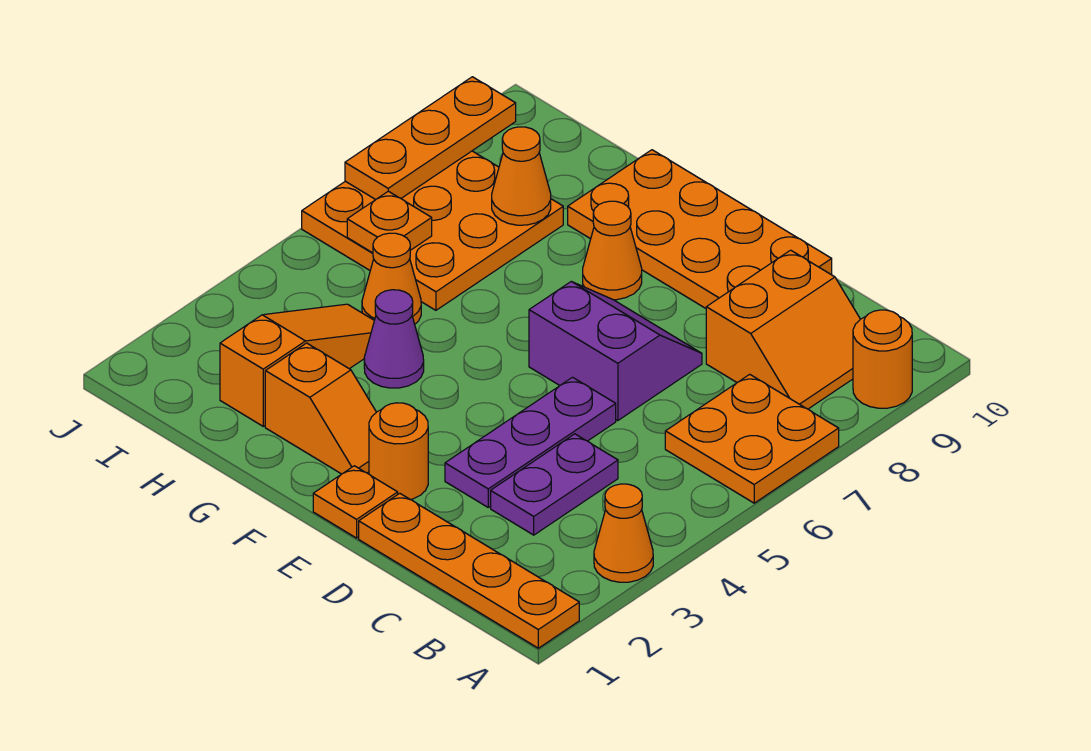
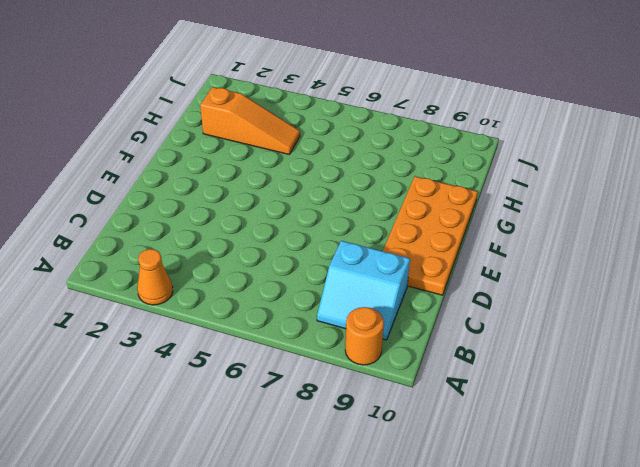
cyan slope B8:C9 level 1 top C -> orange slope B8:C9 level 1 top C
none -> orange plate A1:D1 level 1
none -> orange plate A6:B7 level 1
none -> purple plate C3:C4 level 1

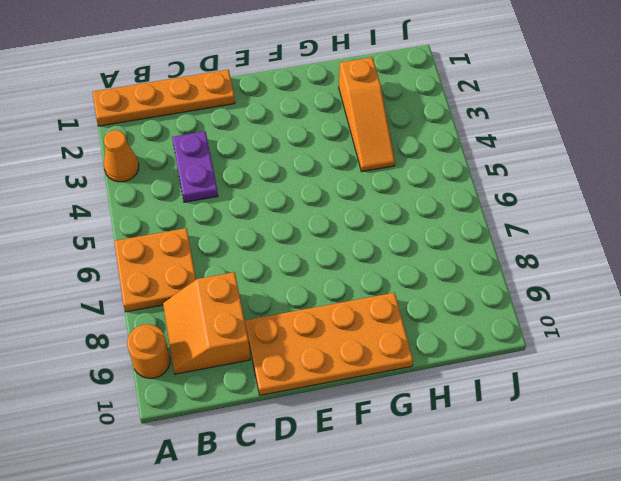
none -> purple plate D3:D5 level 1
none -> purple slope D6:E7 level 1 top 6
none -> orange plate E1 level 1

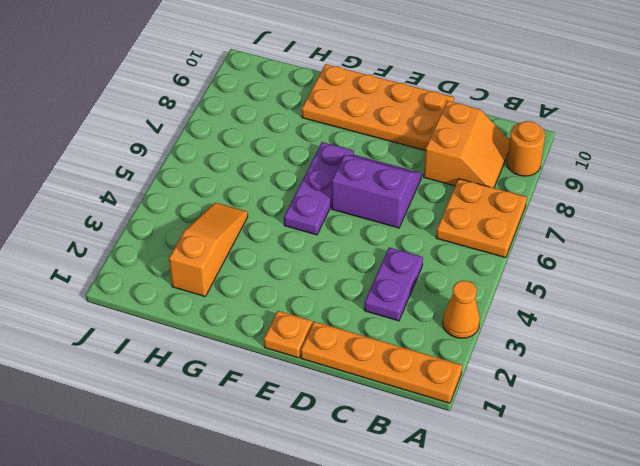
purple plate F5:F7 level 1 -> purple plate D3:D5 level 1
none -> orange round brick E2 level 1
none -> orange slope F2:G2 level 1 top G
none -> orange cone F8 level 1

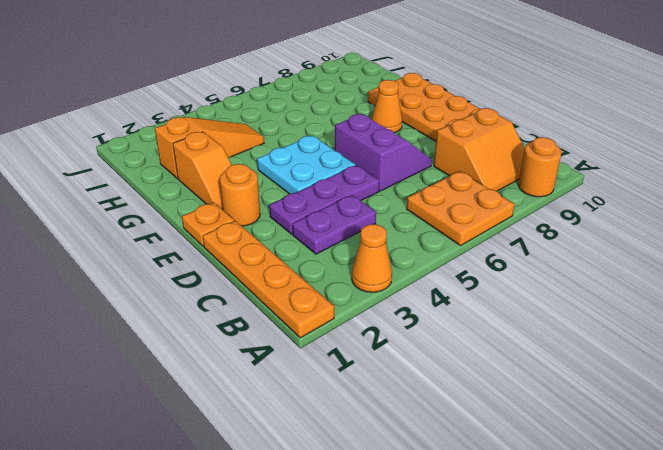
cyan plate E4:F5 level 1 -> none
none -> purple cone G4 level 1
none -> orange cone H5 level 1
none -> orange plate H6:J8 level 1

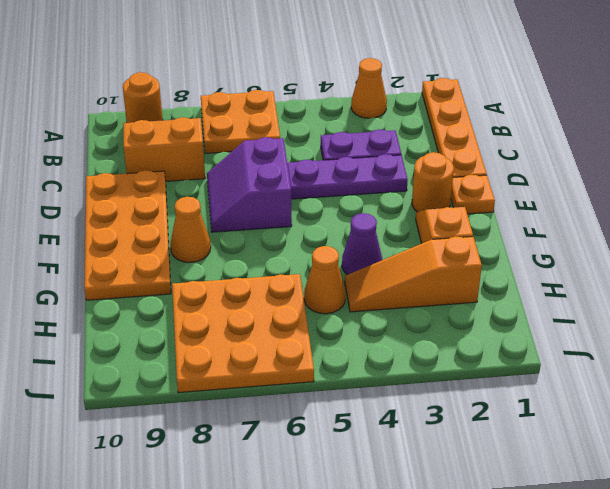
none -> orange cone H8 level 2
none -> orange plate I6 level 2
none -> orange plate J7:J9 level 2

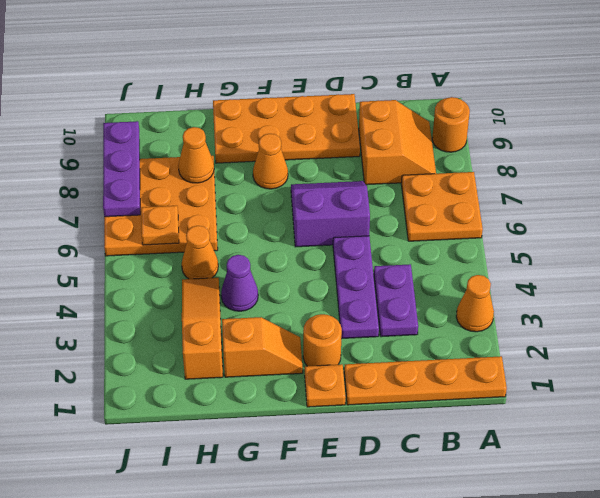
purple plate J7:J9 level 2 -> orange plate J7:J9 level 2

